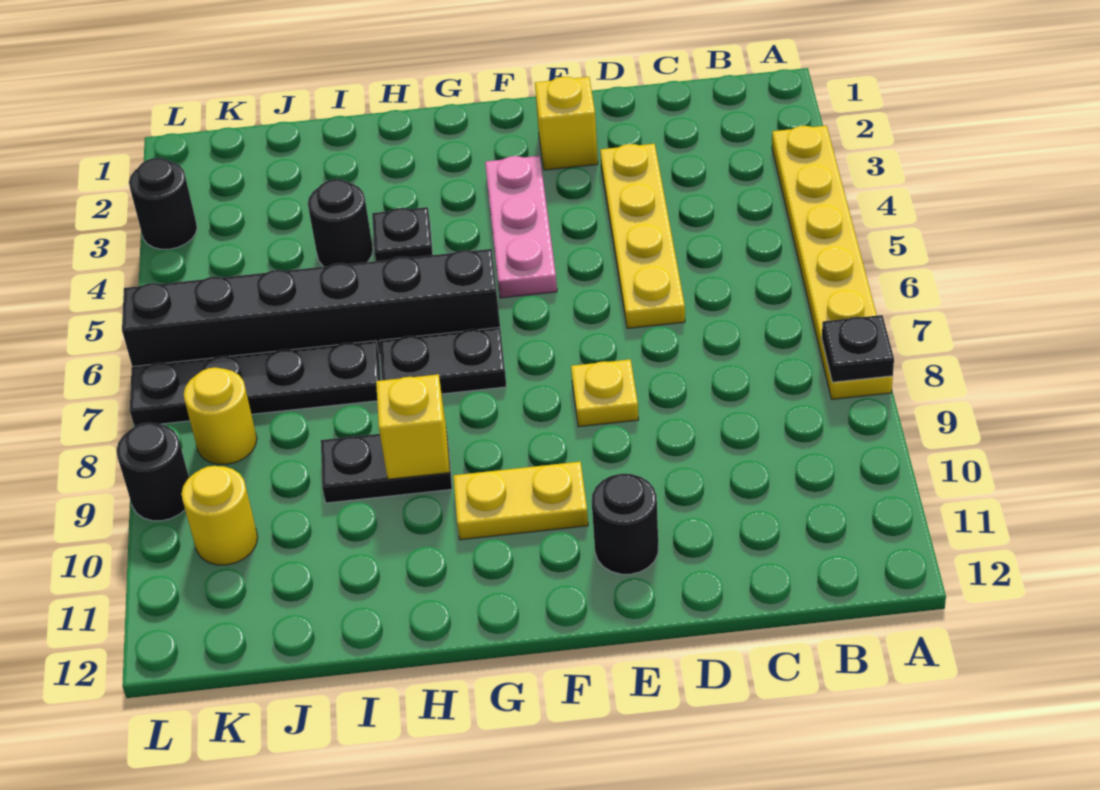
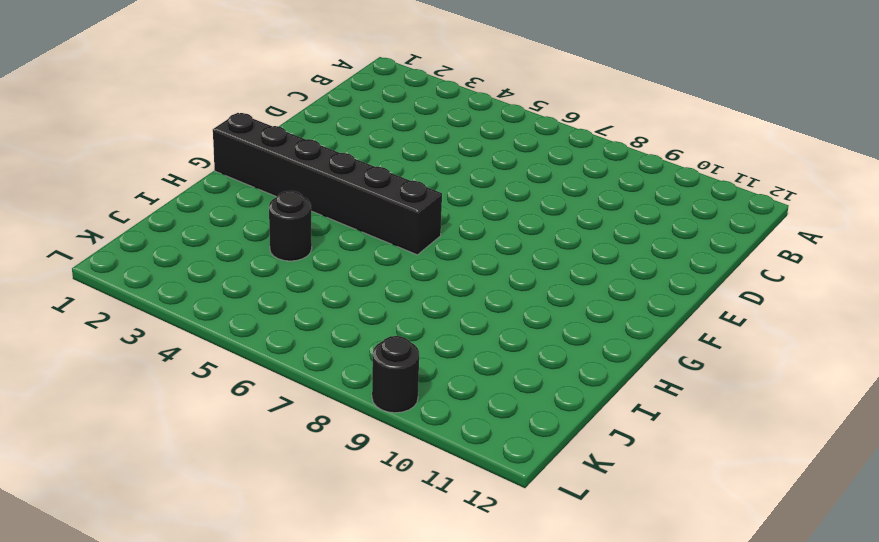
black brick G1:G6 level 1 -> black brick G6:L6 level 1
none -> yellow plate A3:A8 level 1
none -> yellow plate D3:D6 level 1
none -> yellow brick E2 level 1

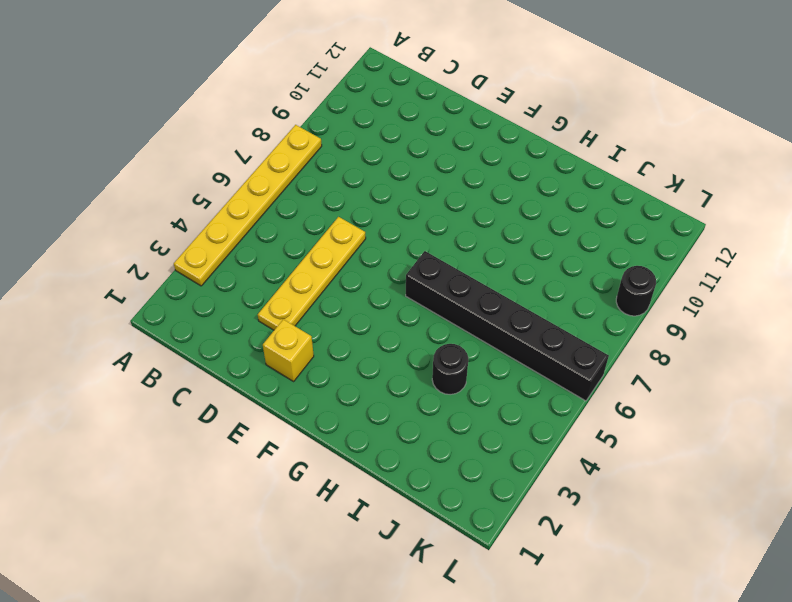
none -> yellow plate E8 level 1
none -> black round brick E11 level 1
none -> pink plate F3:F5 level 1

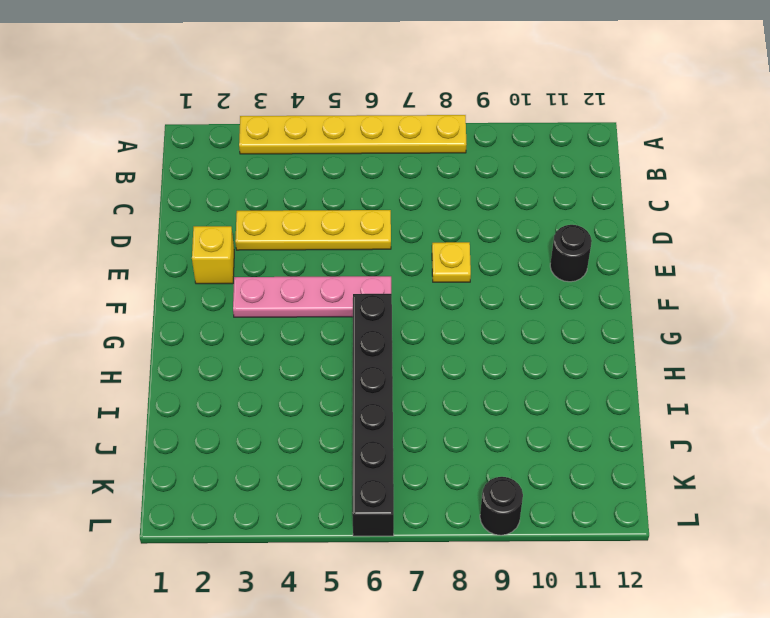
pink plate F3:F6 level 1 -> pink plate F3:F5 level 1
none -> yellow plate F10:G10 level 1
none -> black plate G7:H7 level 1
none -> black plate H4 level 1

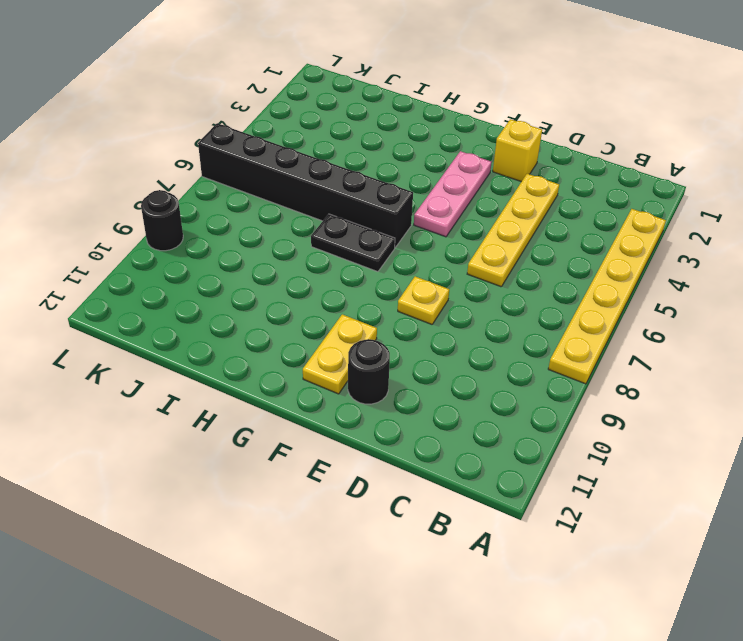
yellow plate F10:F11 level 1 -> yellow plate F10:G10 level 1
none -> black plate H4 level 1
none -> black plate H9:I9 level 1
none -> black round brick I4 level 1

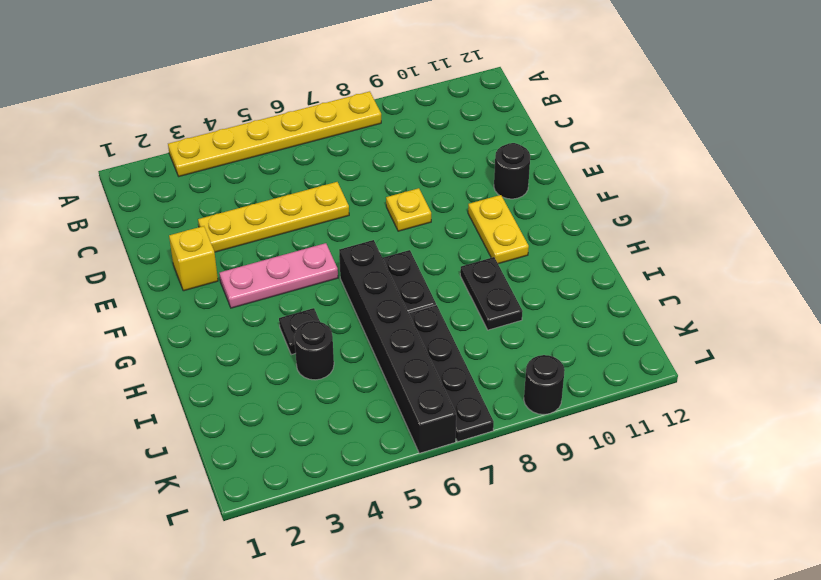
none -> yellow round brick K8 level 1
none -> yellow round brick K10 level 1
none -> black round brick L3 level 1

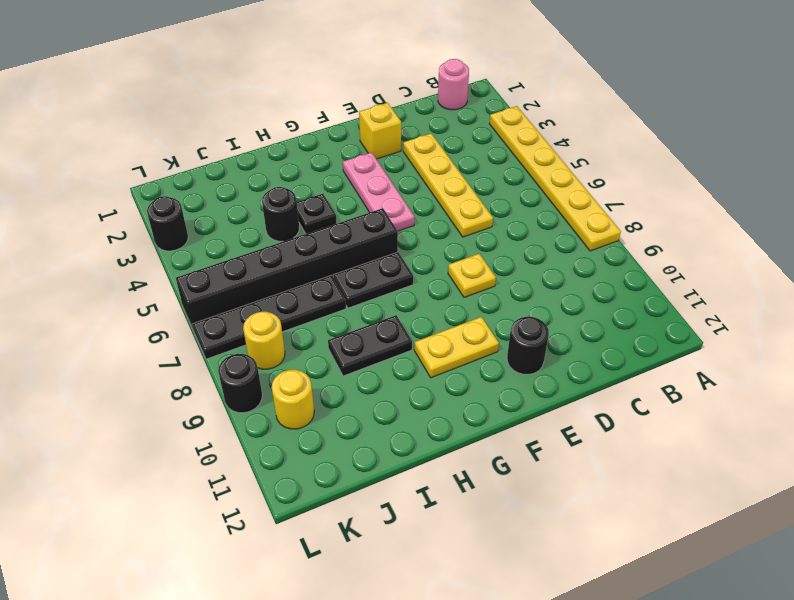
pink round brick B1 level 1 -> none
none -> black plate A8 level 2
none -> yellow brick H9 level 2

